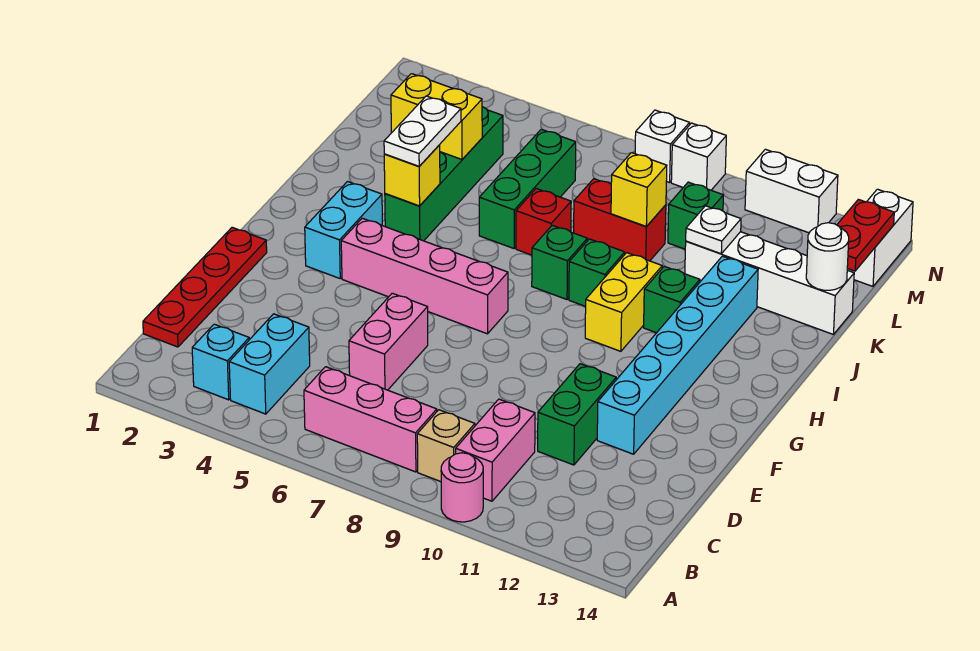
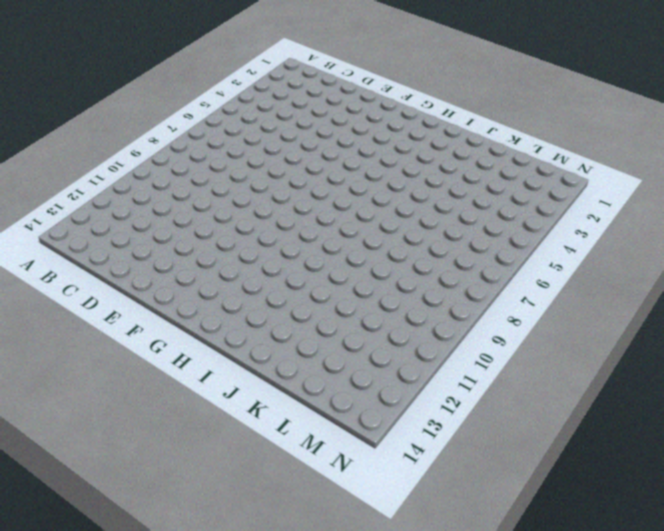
none -> pink round brick A10 level 1
none -> cyan brick B3 level 1
none -> cyan brick B4:C4 level 1
none -> pink brick B6:B8 level 1

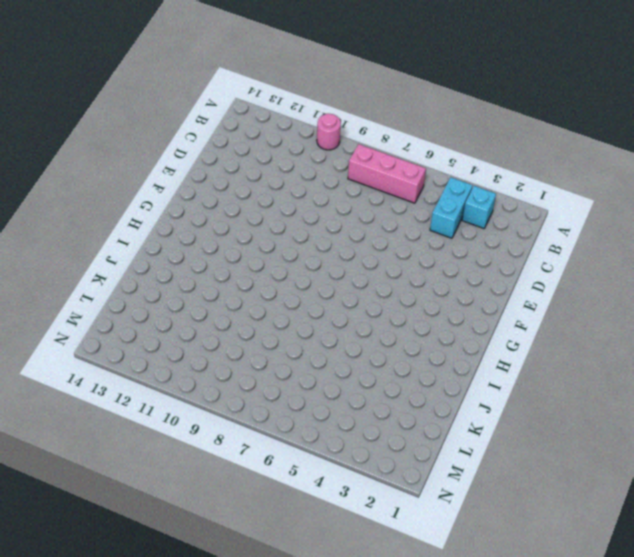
none -> tan brick B9 level 1
none -> pink brick B10:C10 level 1
none -> red plate C1:F1 level 1
none -> pink brick D6:E6 level 1

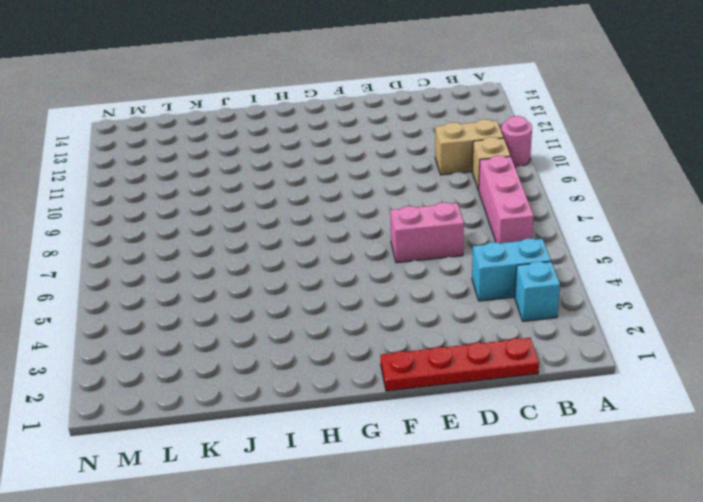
tan brick B10:C10 level 1 -> pink brick B10:C10 level 1
none -> green brick D11:E11 level 1
none -> cyan brick E12:J12 level 1
none -> cyan brick G3:H3 level 1
none -> pink brick G4:G7 level 1

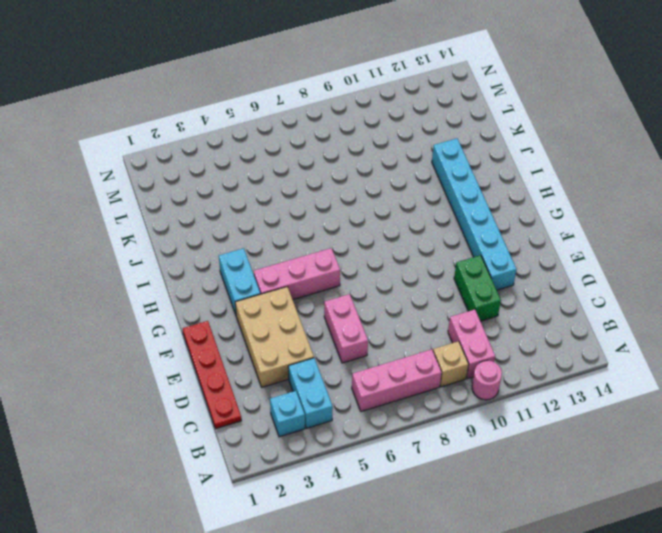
tan brick D3:F4 level 1 -> none
pink brick G4:G6 level 1 -> pink brick G4:G7 level 1
none -> yellow brick H10:I10 level 1
none -> green brick I4:L4 level 1
none -> green brick I8 level 1
none -> green brick I9 level 1

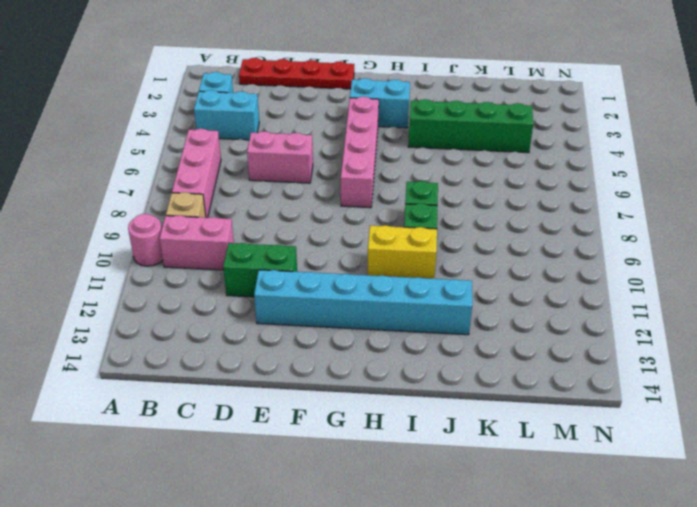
none -> green brick I11 level 1
none -> green brick J6:L6 level 1
none -> red brick J7 level 1
none -> red brick K8:K9 level 1

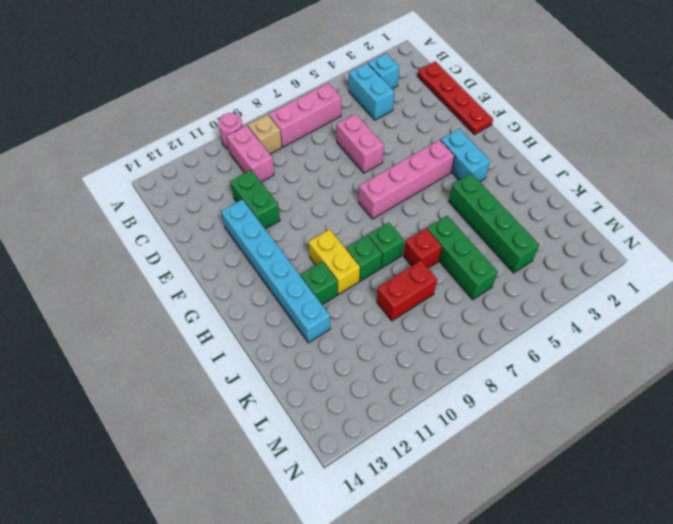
none -> white brick K11:K14 level 1
none -> green brick L10 level 1
none -> white brick M14:N14 level 1
none -> white brick N8 level 1

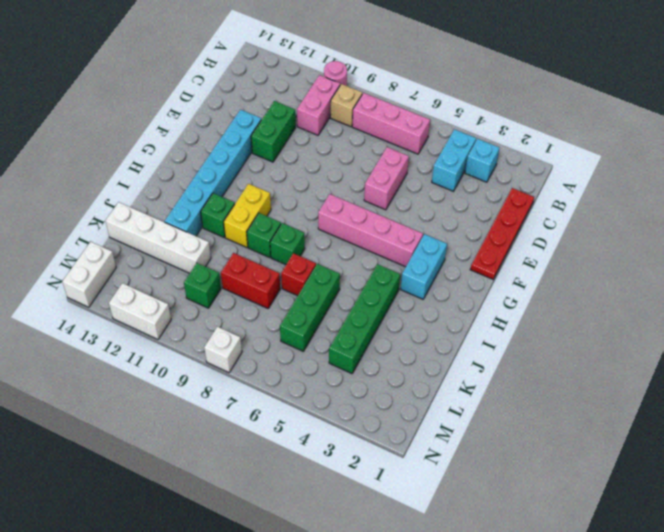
none -> white brick N9 level 1
none -> yellow brick I4 level 2
none -> yellow brick K3:K4 level 2
none -> yellow brick K9 level 2

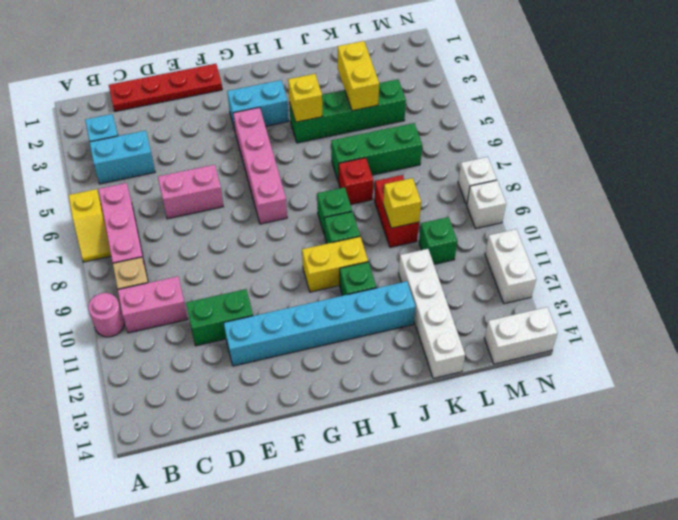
yellow slope A6:A7 level 1 top 6 -> none
none -> white plate K11 level 2
none -> white round brick K14 level 2
none -> red plate L14:M14 level 2
none -> white plate I4:J4 level 3

